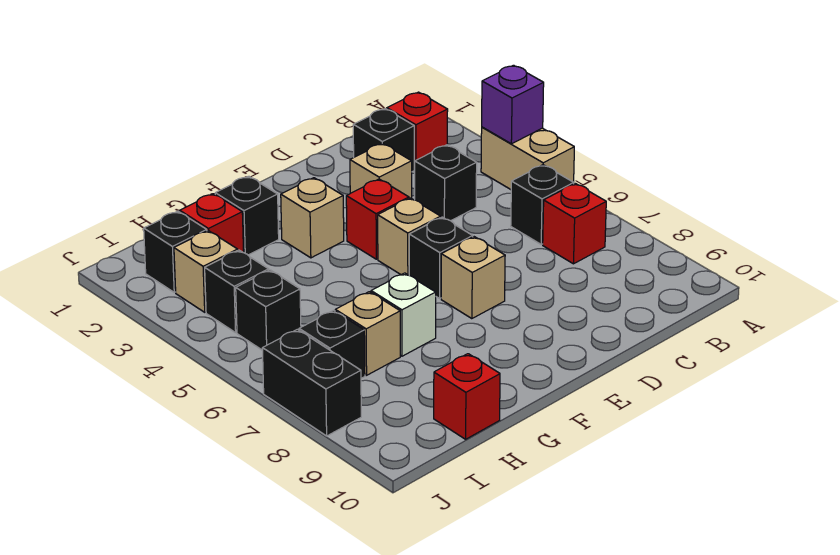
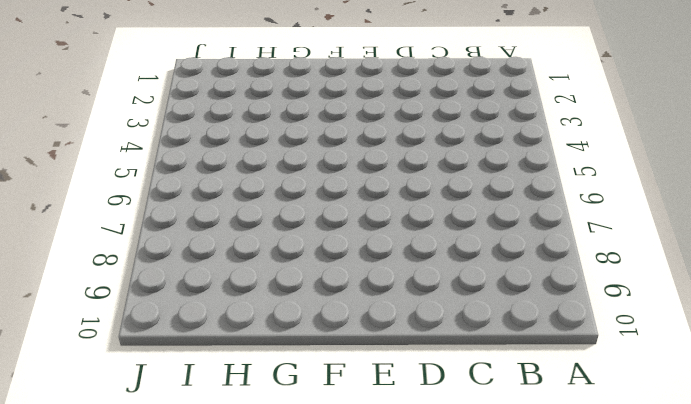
none -> tan brick A4:A5 level 1
none -> red brick B2 level 1
none -> black brick B6 level 1

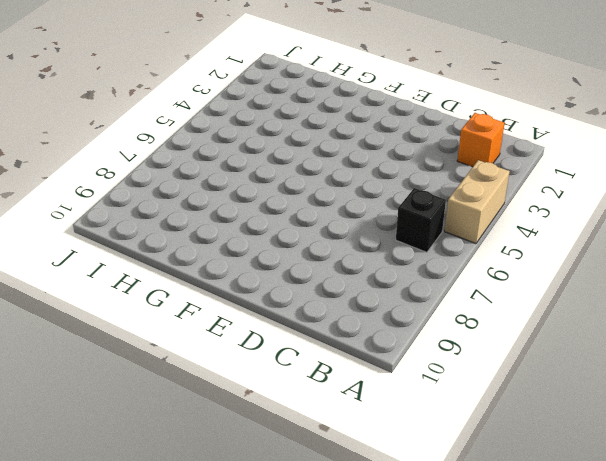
orange brick B2 level 1 -> red brick B2 level 1
none -> red brick B7 level 1
none -> black brick C2 level 1
none -> black brick C4 level 1

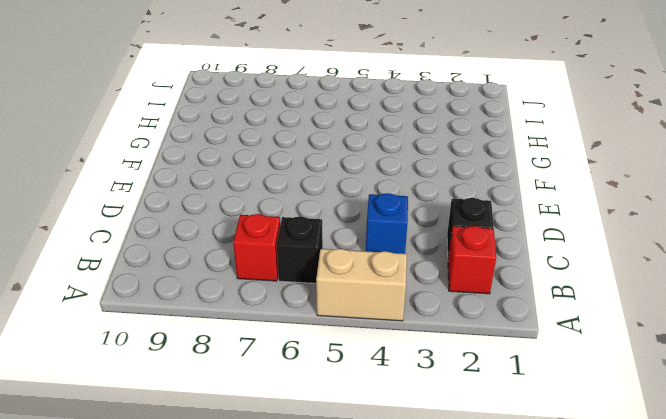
blue brick C4 level 1 -> black brick C4 level 1
none -> tan brick D3 level 1
none -> red brick E4 level 1
none -> tan brick E5 level 1

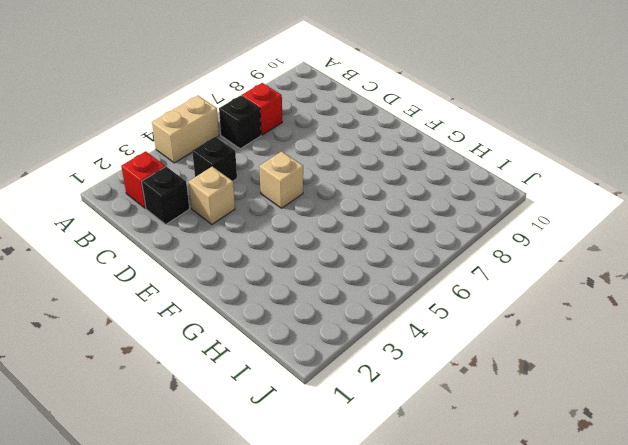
none -> red brick E4 level 1
none -> black brick E6 level 1
none -> tan brick E7 level 1

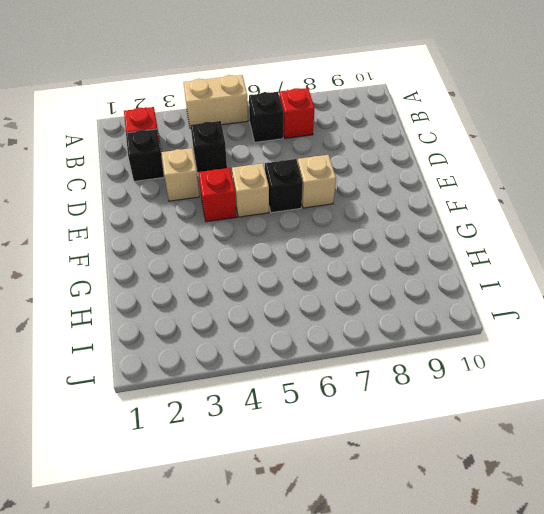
none -> tan brick F3 level 1
none -> black brick G2 level 1
none -> white brick G7 level 1

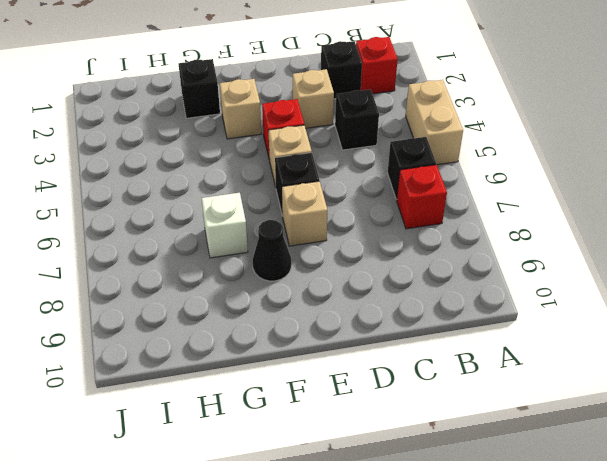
black cone F8 level 1 -> none
none -> red brick H2 level 1
none -> tan brick H7 level 1
none -> red brick H10 level 1

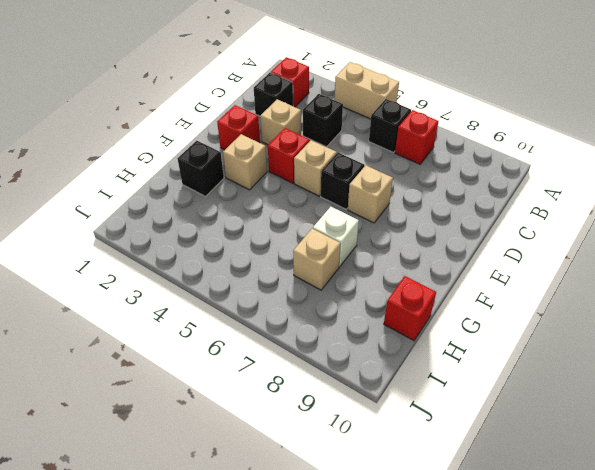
red brick E2 level 1 -> red brick H2 level 1
none -> black brick I2 level 1
none -> tan brick I3 level 1
none -> black brick I4 level 1

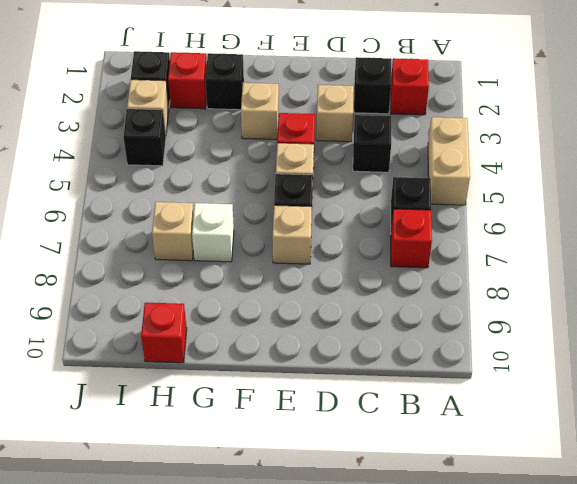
none -> black brick I5 level 1
none -> black brick I7 level 1
none -> black brick J7:J8 level 1

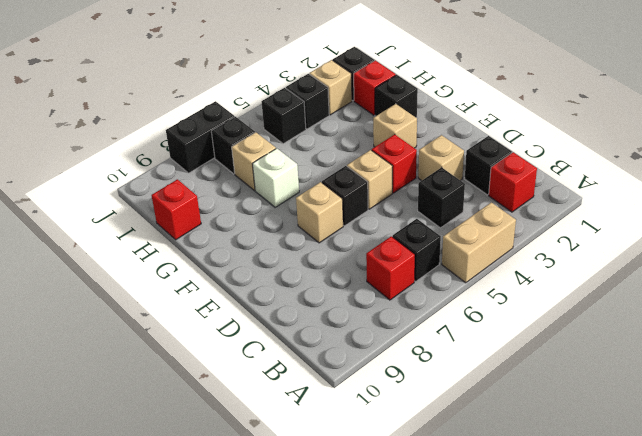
none -> purple brick A4 level 2

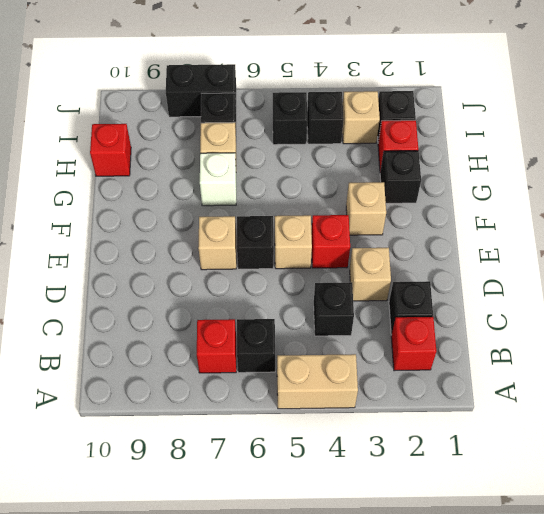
none -> purple brick A4 level 2

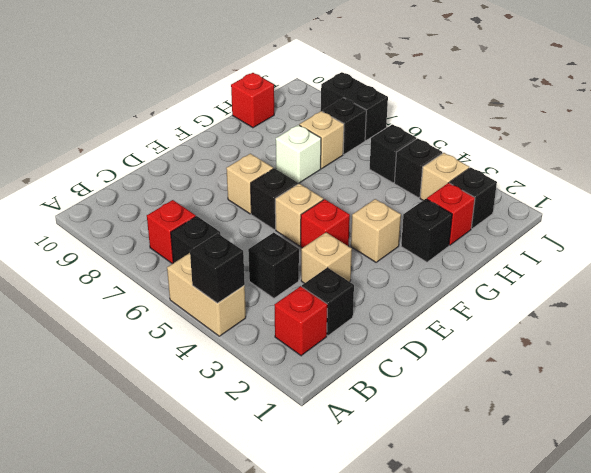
black brick A4 level 2 -> purple brick A4 level 2

